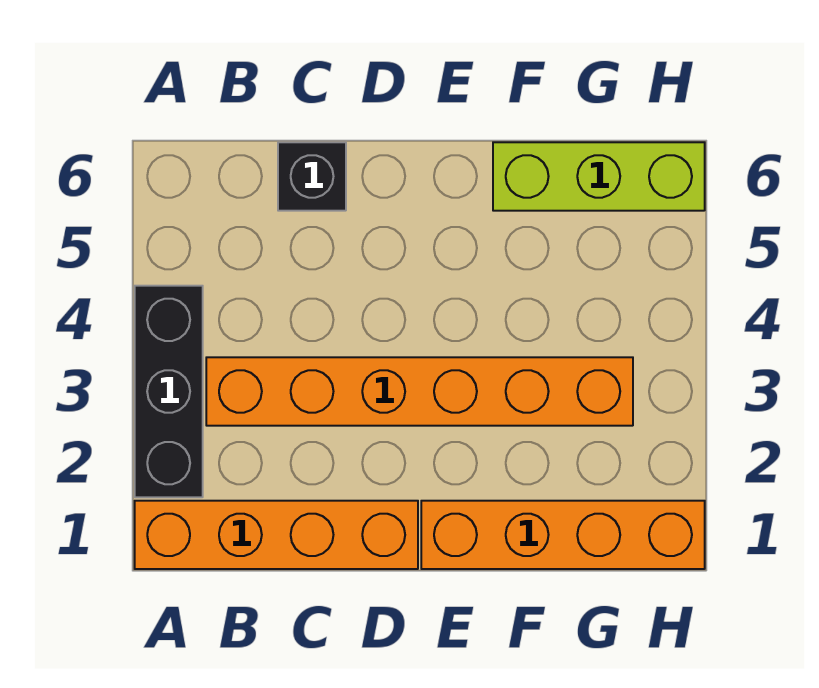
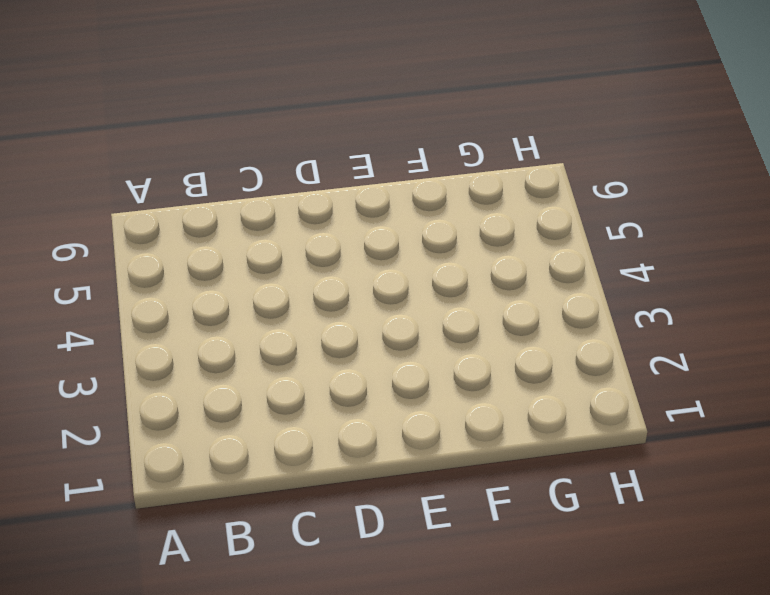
none -> orange brick A1:D1 level 1
none -> black brick A2:A4 level 1

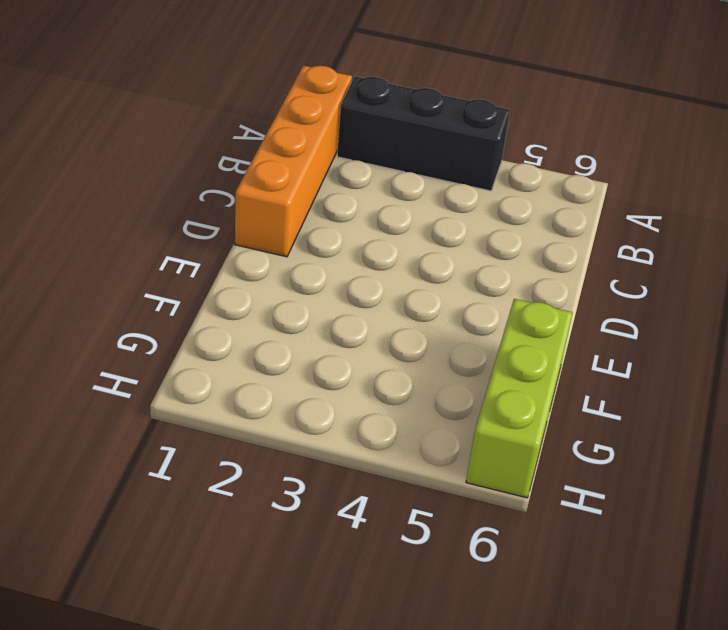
none -> orange brick B3:G3 level 1
none -> black brick C6 level 1

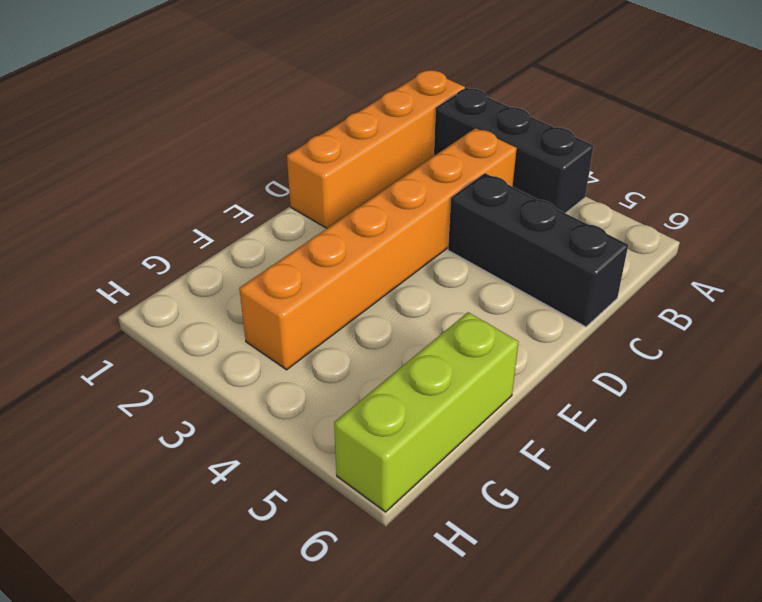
black brick C4:C6 level 1 -> black brick C6 level 1
none -> orange brick E1:H1 level 1

